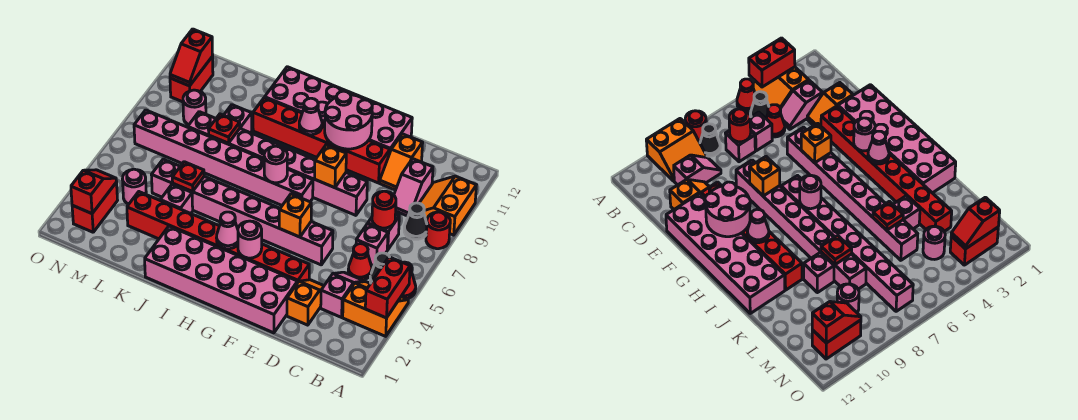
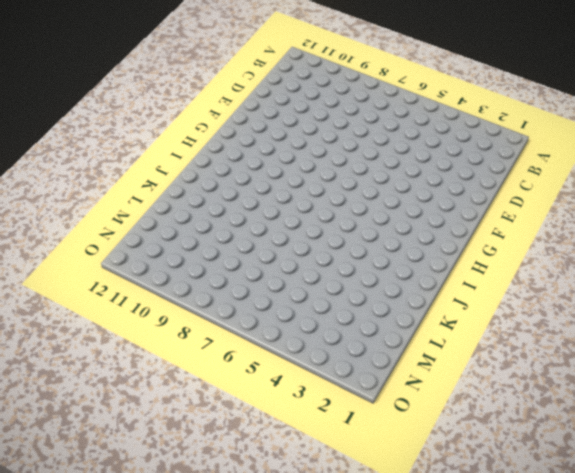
none -> orange slope A3:B4 level 1 top 3
none -> red cone A5 level 1
none -> red round brick A8 level 1
none -> orange slope A9:B10 level 1 top A

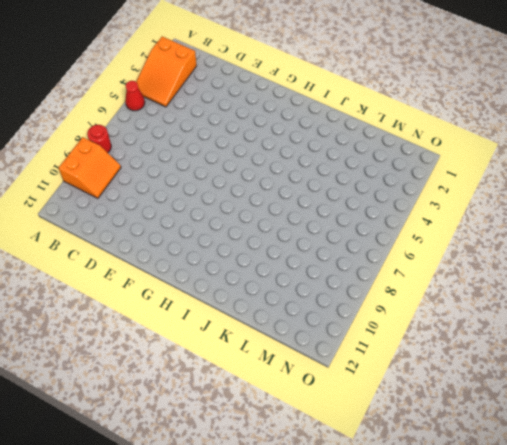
orange slope A2:B4 level 1 top 2 -> orange slope A3:B4 level 1 top 3
none -> black cone B5 level 1
none -> black cone B8 level 1
none -> pink slope C3:C4 level 1 top 3
none -> red cone C5 level 1

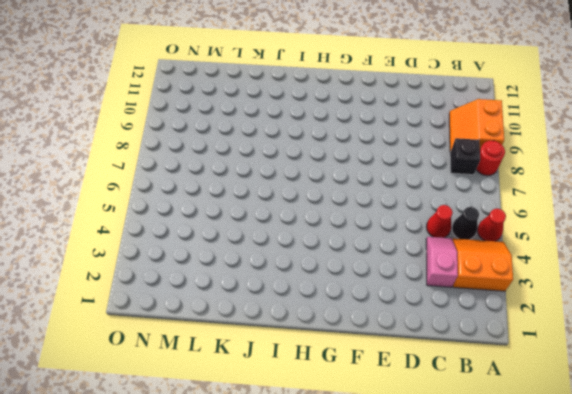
black brick B8 level 1 -> black cone B8 level 1
none -> pink brick C6 level 1
none -> pink brick C7 level 1
none -> pink slope C9:C10 level 1 top 10
none -> orange slope D2:D3 level 1 top 2

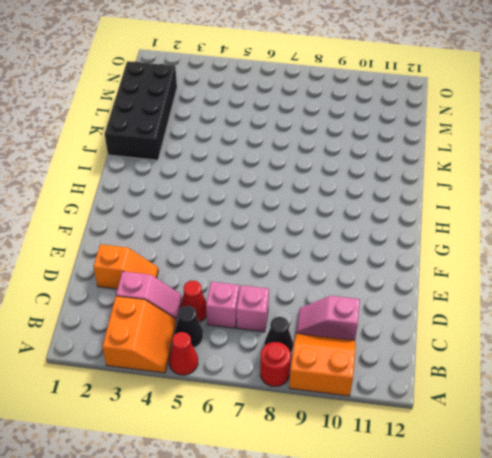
black brick J1:M2 level 1 -> pink brick E1:J2 level 1
none -> orange slope D10:D11 level 1 top 11
none -> red brick E3:L3 level 1
none -> pink brick E5:L5 level 1
none -> pink brick E8:L8 level 1

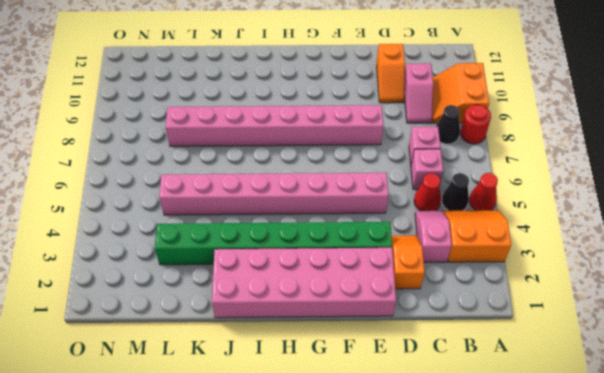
green brick E3:L3 level 1 -> red brick E3:L3 level 1
none -> red brick E10:J10 level 1
none -> pink brick E11:J12 level 1
none -> pink brick G7:N7 level 1
none -> pink brick K4 level 1

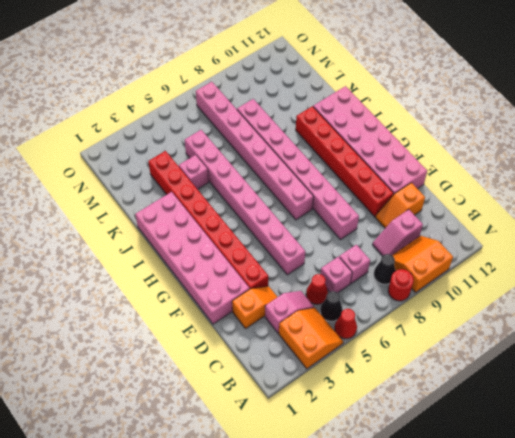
none -> pink brick K9 level 1
none -> pink round brick M4 level 1
none -> pink round brick M9 level 1
none -> red brick N2:N3 level 1

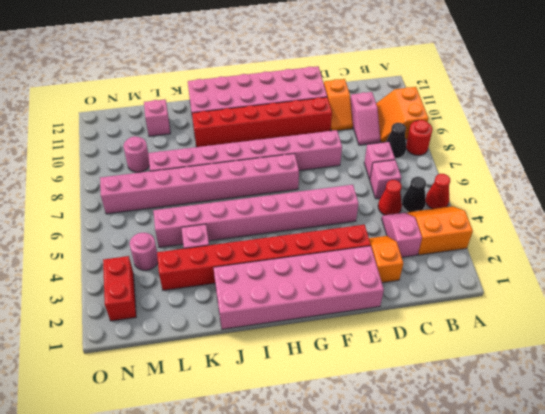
pink brick L11 level 1 -> pink brick K9 level 1
none -> red brick N10:N11 level 1
none -> red brick A3:A4 level 2
none -> red round brick C7 level 2
none -> orange brick F5 level 2

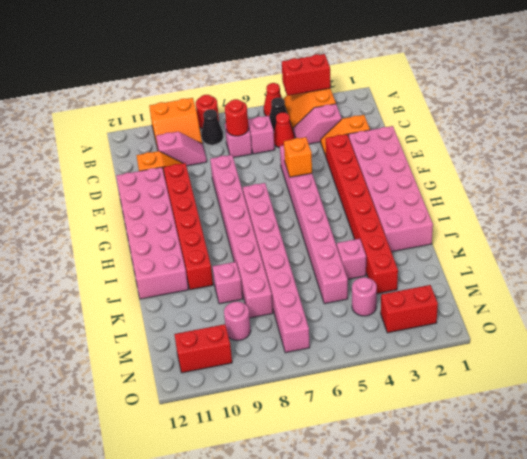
none -> orange brick F8 level 2
none -> pink round brick F10:G11 level 2
none -> pink round brick G3 level 2
none -> pink cone H3 level 2

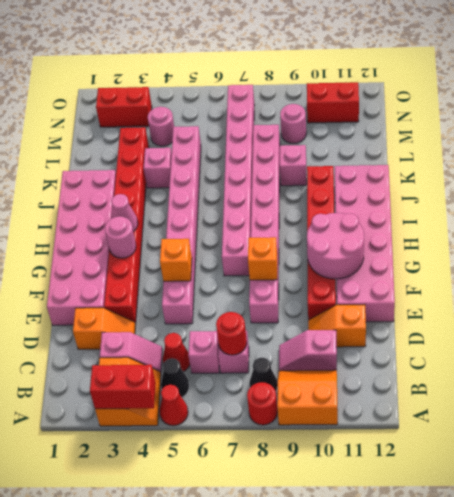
none -> pink round brick H7 level 2
none -> pink cone H10 level 2
none -> red plate K5 level 2
none -> red plate K8 level 2

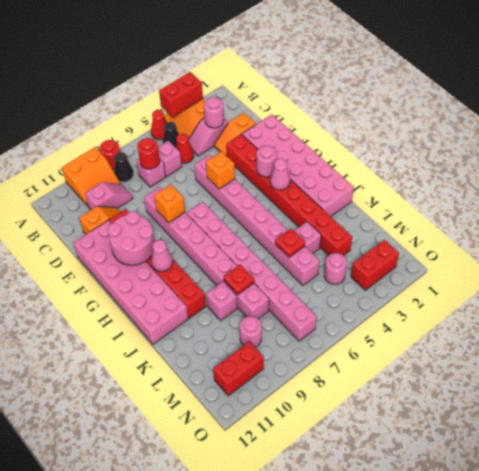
pink round brick C3 level 2 -> pink round brick H7 level 2
none -> red slope N2:N3 level 2 top 2
none -> red slope N10:N11 level 2 top 11

